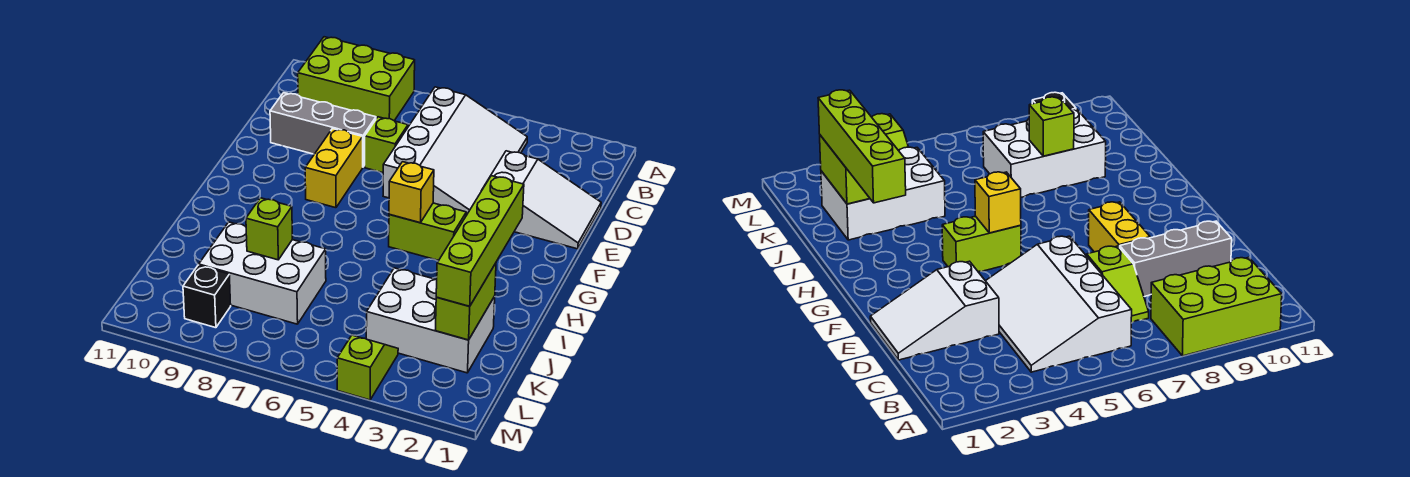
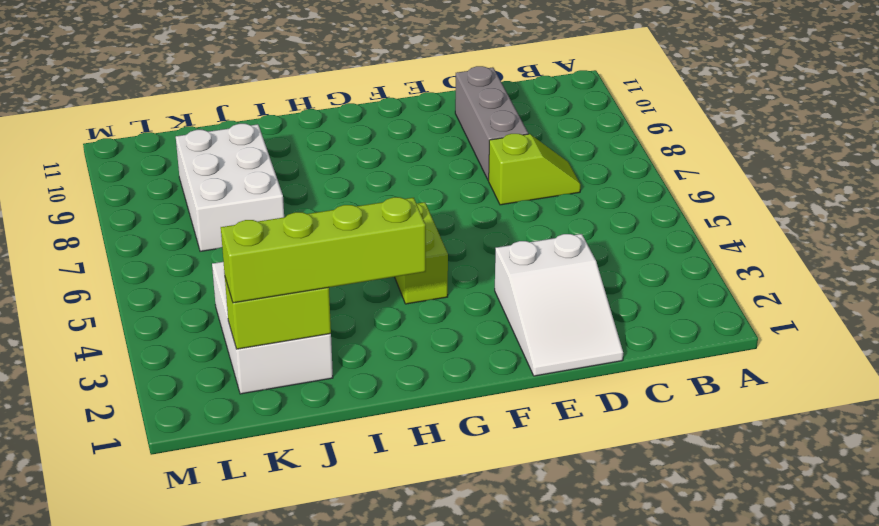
none -> lime brick A8:B10 level 1
none -> white slope B4:E6 level 1 top 6
none -> yellow brick E8:F8 level 1

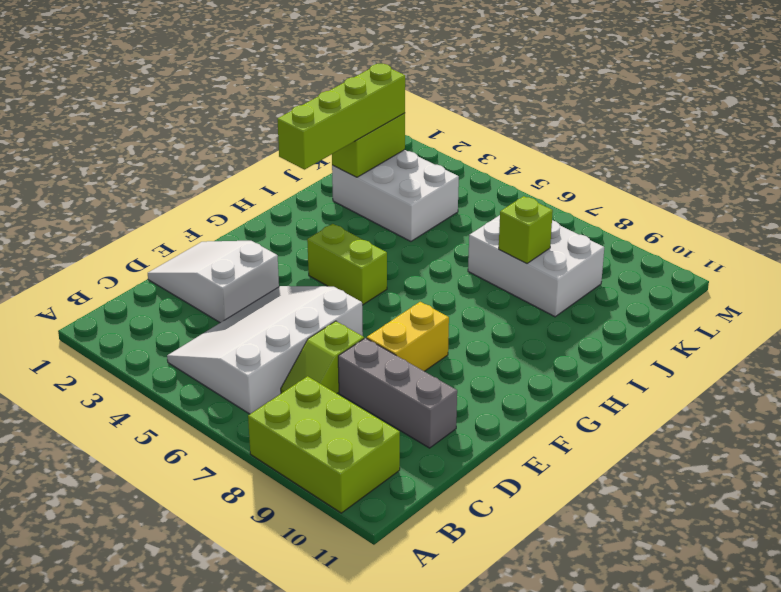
none -> lime slope L4:M4 level 1 top M
none -> black brick L9 level 1
none -> yellow brick G5 level 2

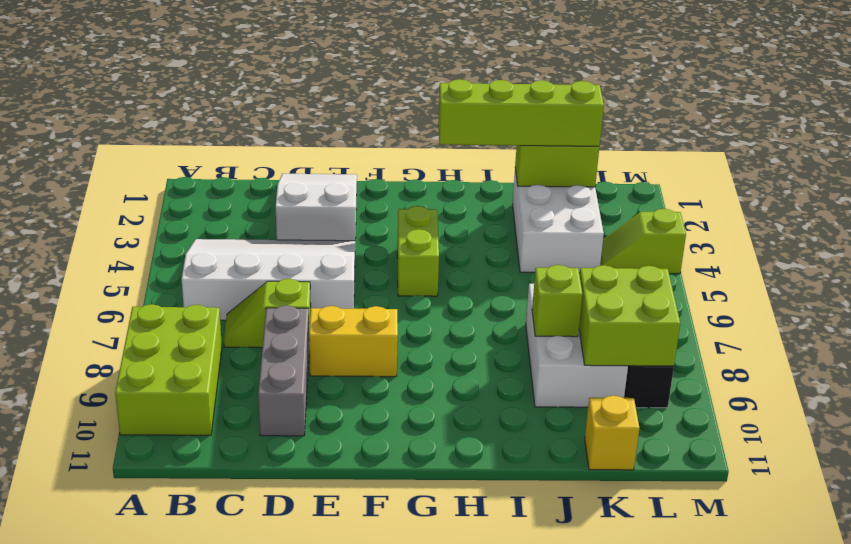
lime brick K8:L9 level 2 -> none
yellow brick K11 level 1 -> yellow brick G5 level 2

